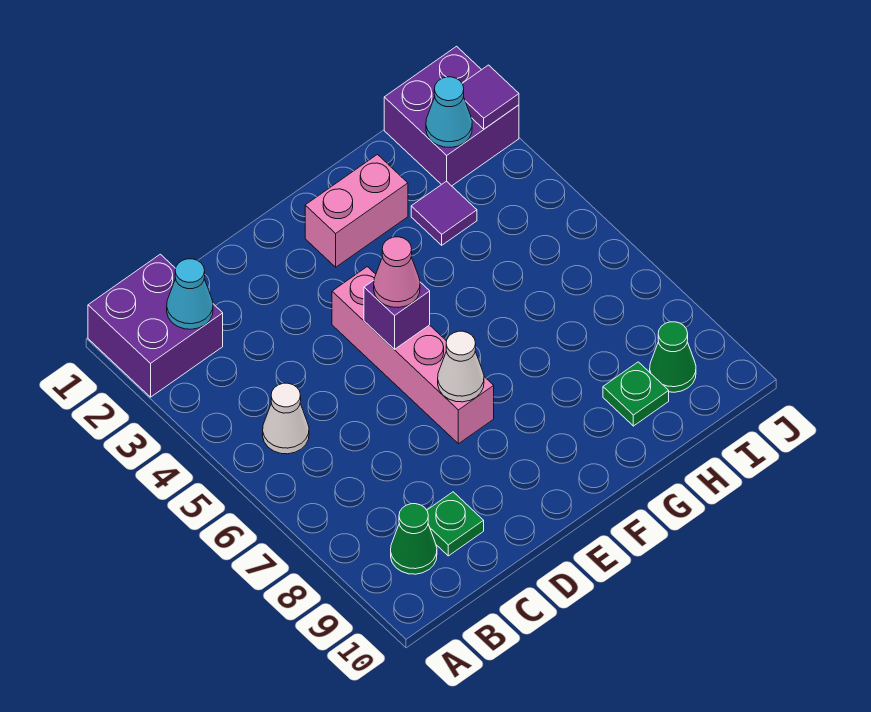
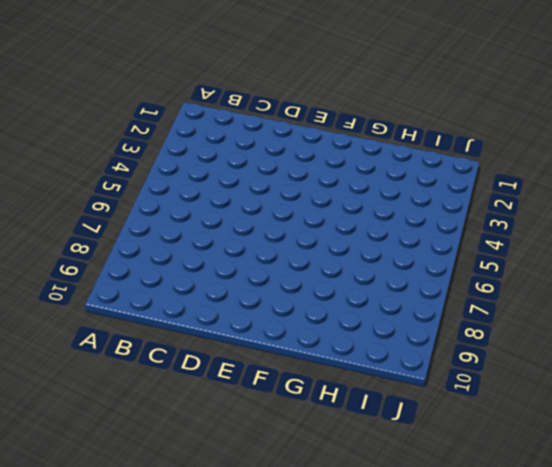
none -> purple brick A1:B2 level 1
none -> white cone B5 level 1
none -> green cone B9 level 1

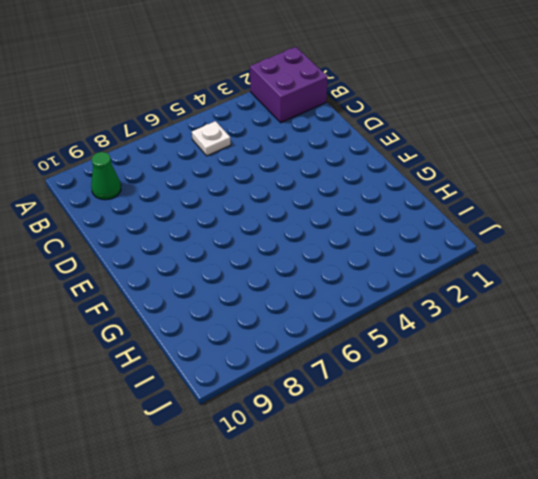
white plate B5 level 1 -> white cone B5 level 1
none -> green plate C9 level 1
none -> pink brick E4:E7 level 1
none -> pink brick F2:G2 level 1

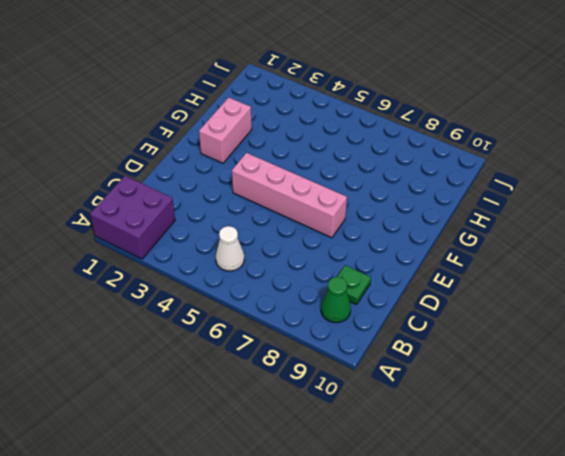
none -> purple tile H3 level 1
none -> green plate H9 level 1
none -> purple brick I1:J2 level 1

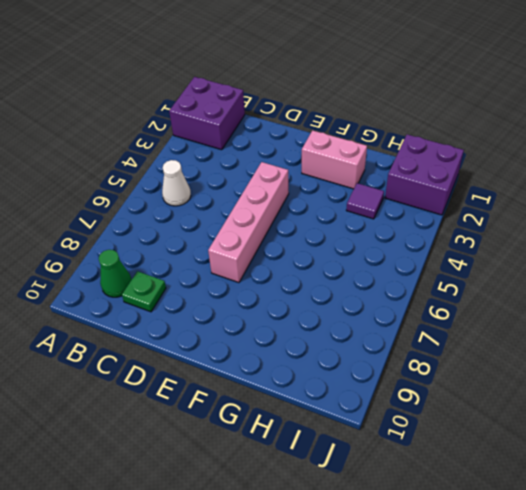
none -> green plate H9 level 1
none -> green cone I9 level 1
none -> cyan cone B2 level 2

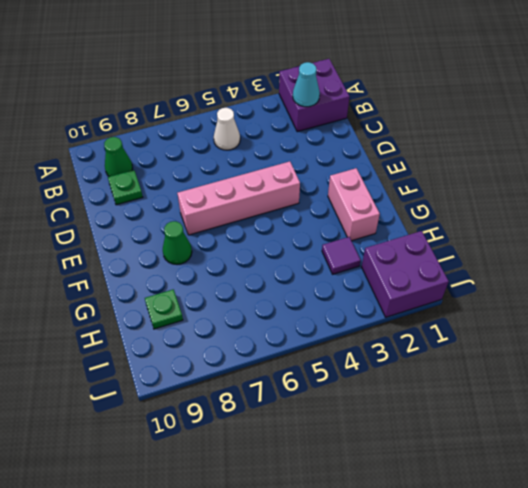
green cone F8 level 1 -> green cone I9 level 1
none -> purple brick E5 level 2
none -> white cone E7 level 2
none -> cyan cone I2 level 2

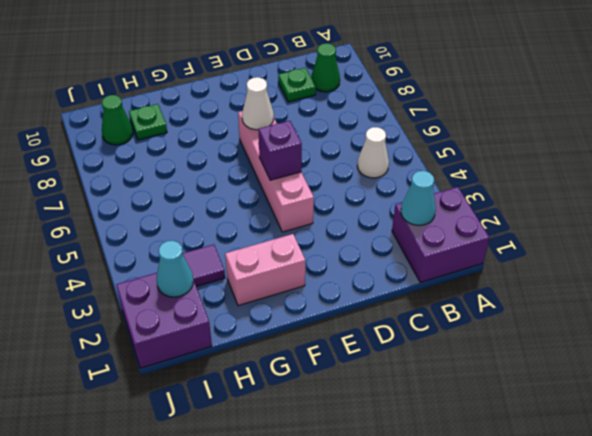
none -> purple tile J2 level 2
none -> pink cone E5 level 3

